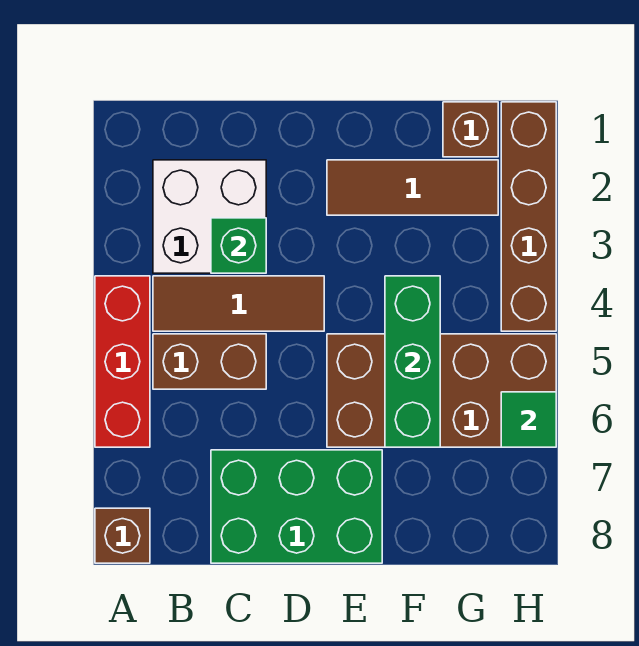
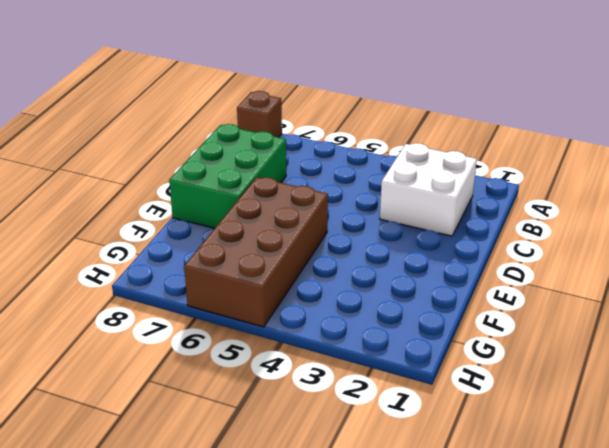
none -> red brick A4:A6 level 1
none -> brown tile B4:D4 level 1
none -> brown brick B5:C5 level 1

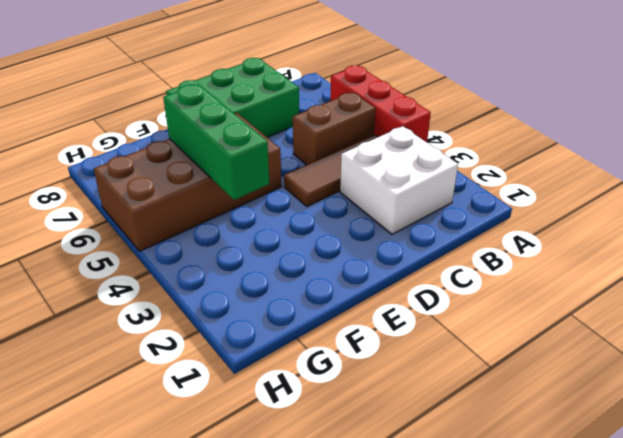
none -> brown brick A8 level 1
none -> brown tile E2:G2 level 1
none -> brown brick G1 level 1

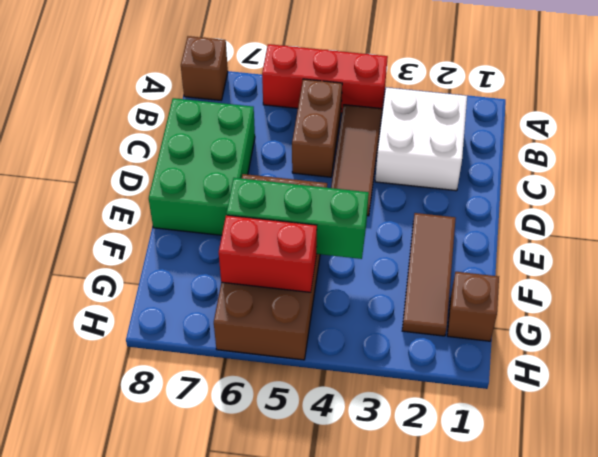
red brick G5:G6 level 2 -> none
none -> brown brick H1:H4 level 1
none -> green brick C3 level 2
none -> green tile H6 level 2

